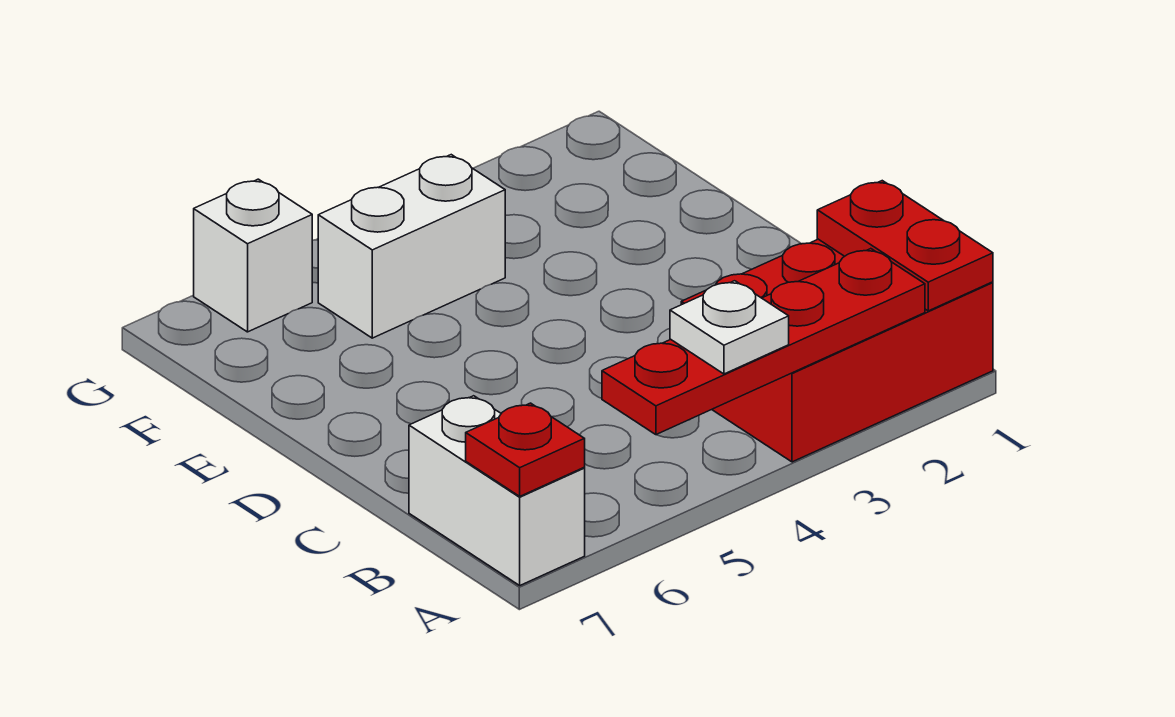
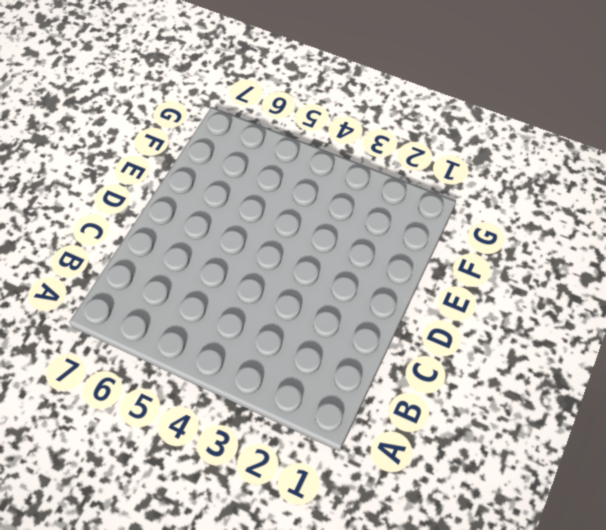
none -> red brick A1:B3 level 1
none -> white brick A7:B7 level 1

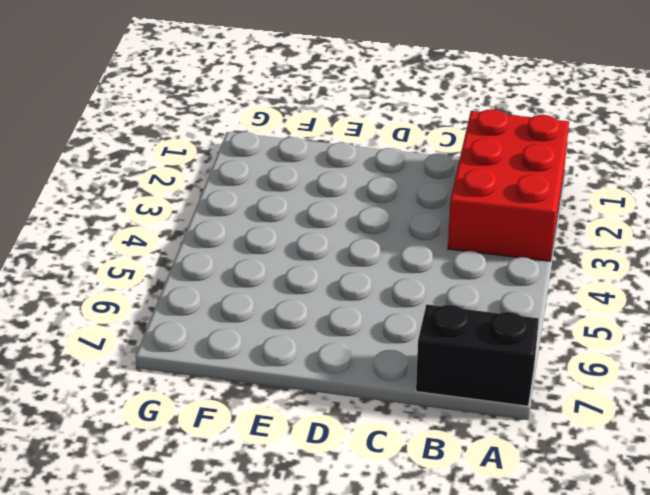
black brick A7:B7 level 1 -> white brick A7:B7 level 1
none -> white brick F4:F5 level 1
none -> white brick G6 level 1

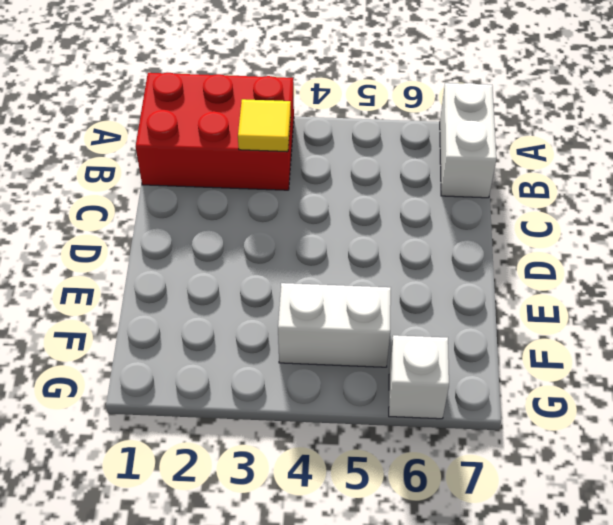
yellow tile B3 level 2 -> none
none -> red plate A1:B1 level 2
none -> red plate A2:A5 level 2

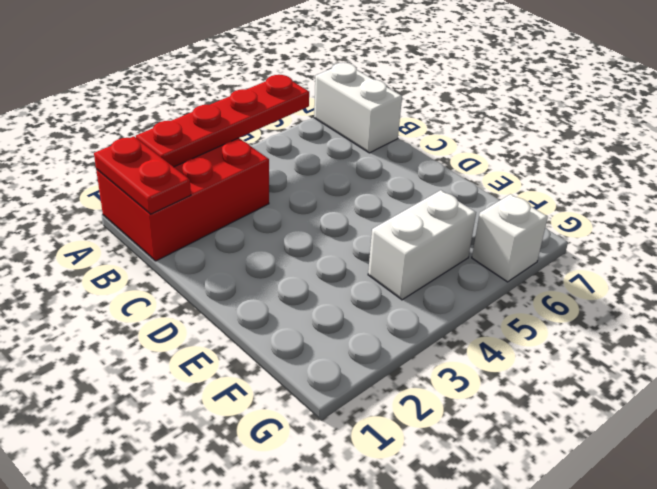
none -> red plate A7 level 2
none -> white plate A4 level 3

